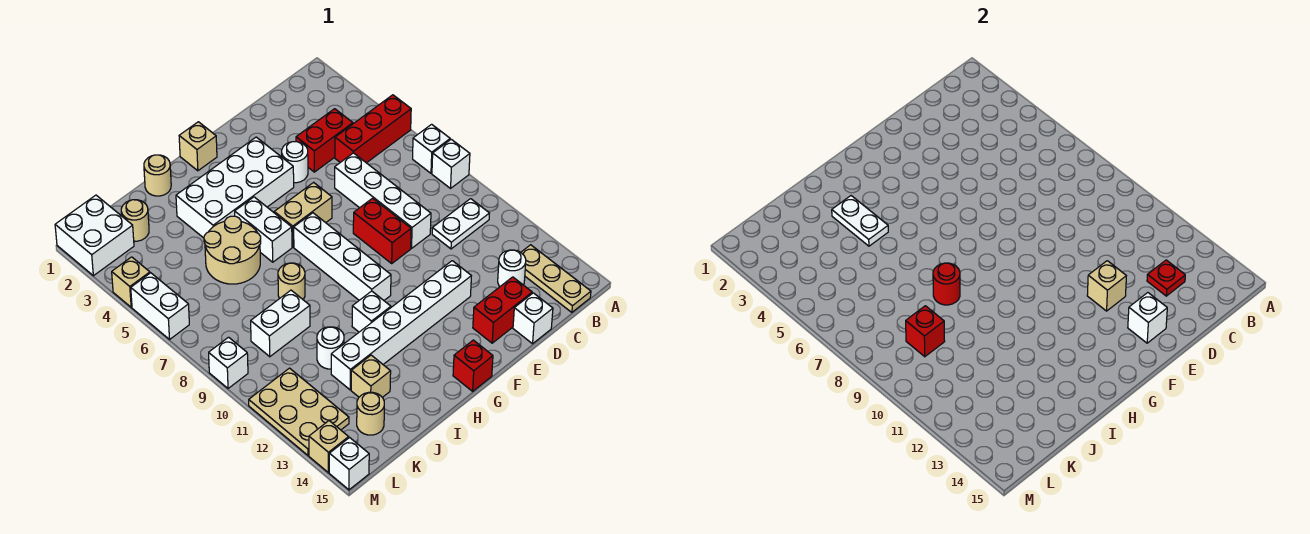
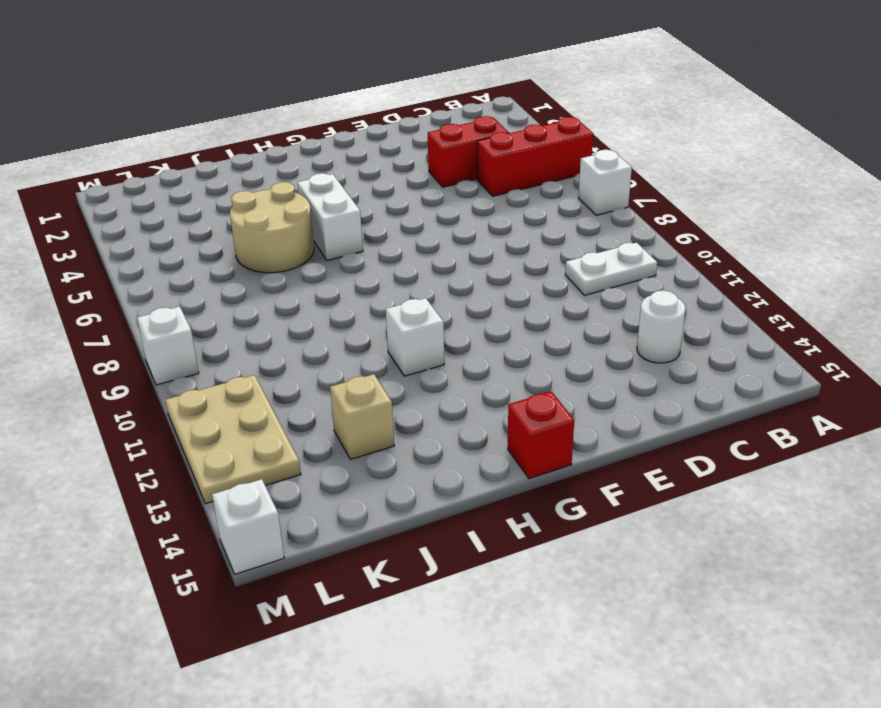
none -> white brick A8 level 1
none -> tan plate B13:B15 level 1
none -> white brick D6:D9 level 1
none -> red brick D14:E14 level 1

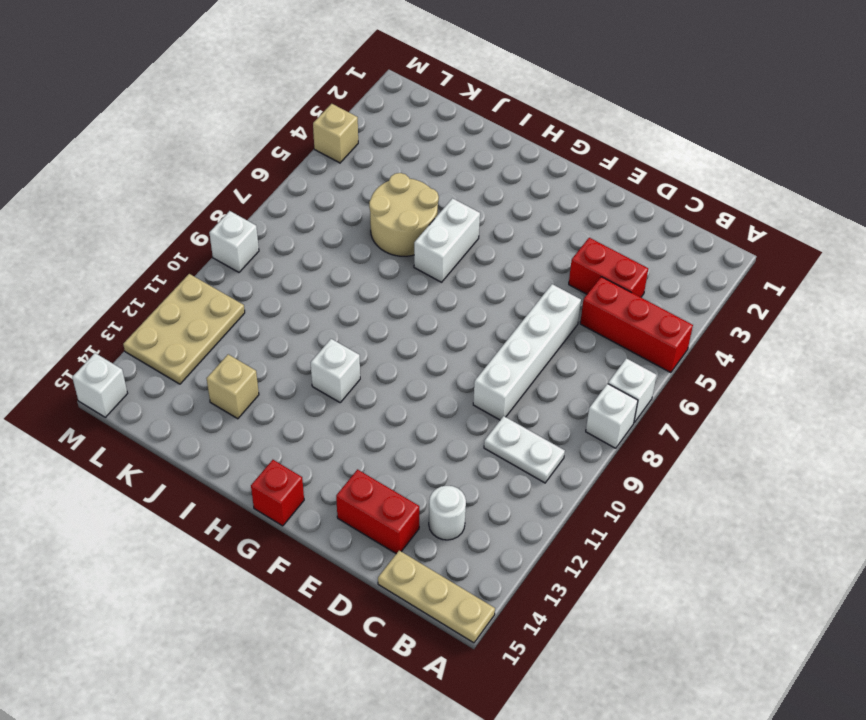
tan plate A15:C15 level 1 -> tan plate B13:B15 level 1
none -> white brick D15 level 1
none -> white round brick E4 level 1
none -> red brick E8:E9 level 1
none -> white brick E12:J12 level 1

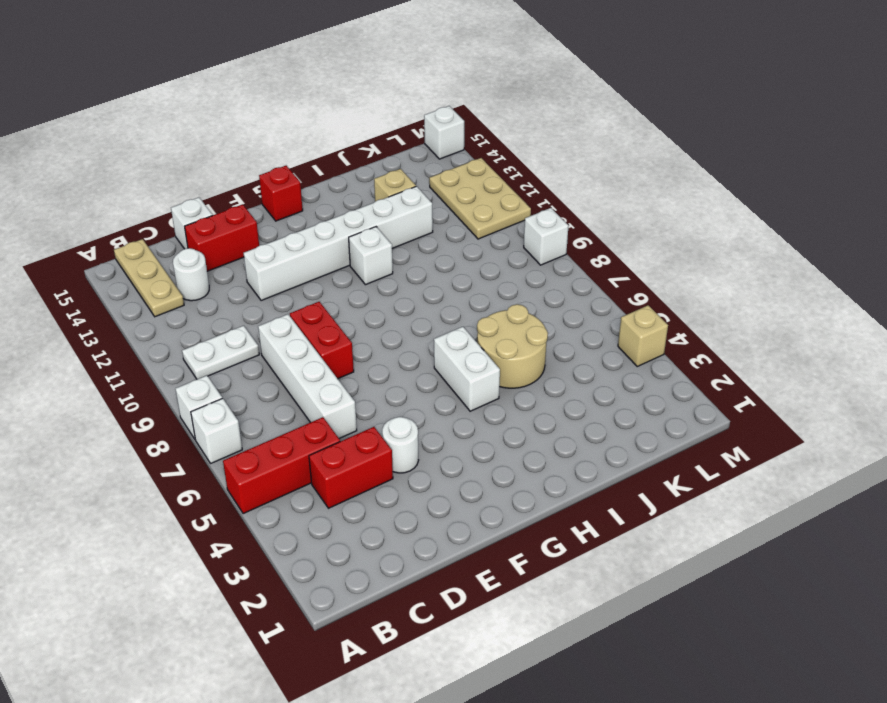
none -> white brick F3:I4 level 1
none -> tan brick F6:G6 level 1
none -> tan brick G1 level 1
none -> white brick G7:G10 level 1

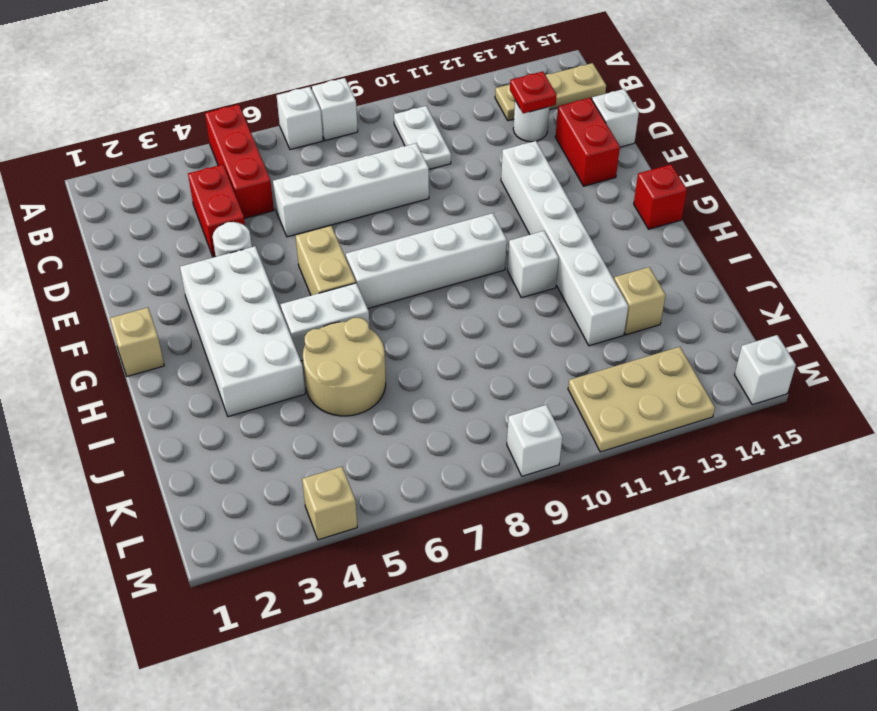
none -> red brick E8:E9 level 1
none -> tan round brick I1 level 1
none -> tan round brick I8 level 1
none -> white brick J9:K9 level 1

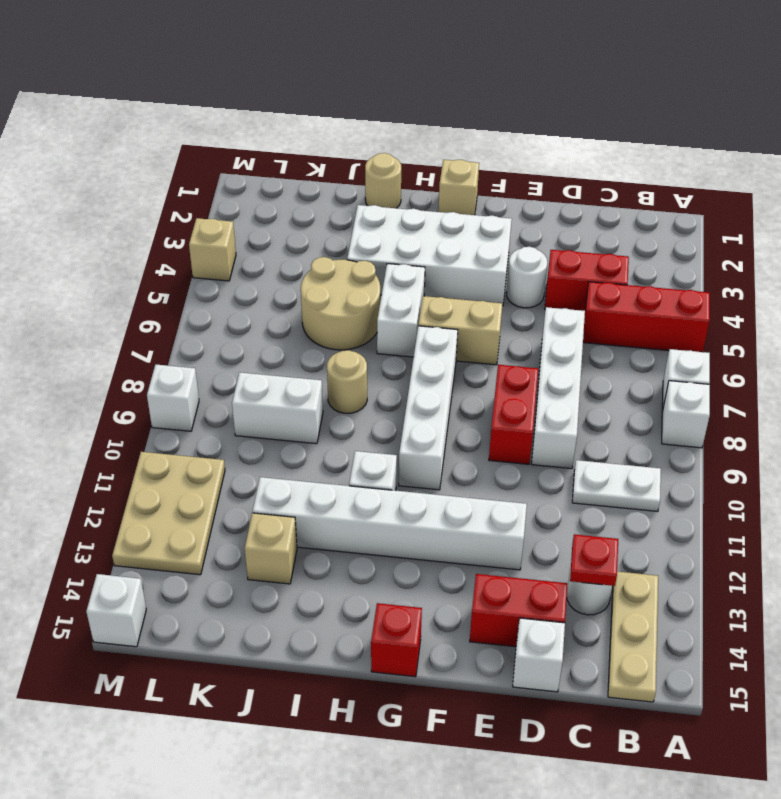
none -> white round brick J11 level 1
none -> tan round brick K2 level 1
none -> tan round brick K14 level 1
none -> white brick L1:M2 level 1

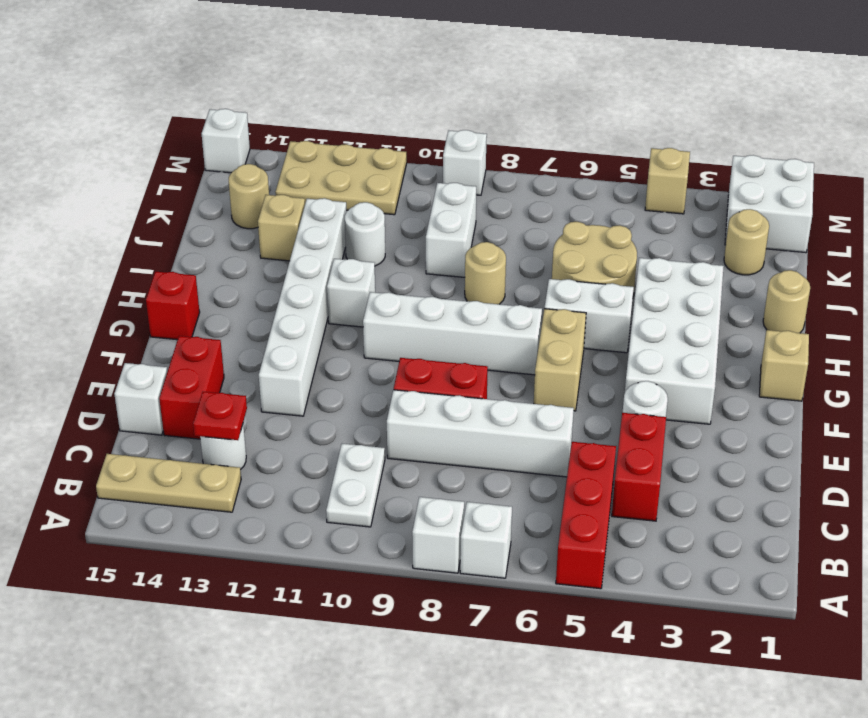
none -> white brick M5:M6 level 1
none -> tan brick M14 level 1
none -> tan brick E12 level 2
none -> white brick E14 level 2

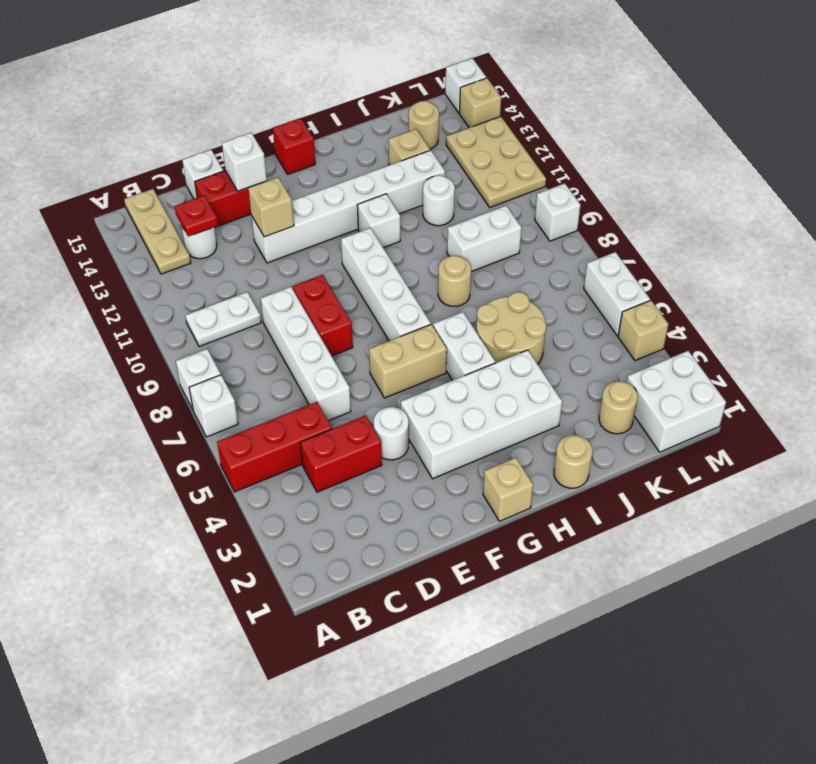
none -> white plate I3:I4 level 2
none -> red round brick I8 level 2
none -> red brick K9 level 2

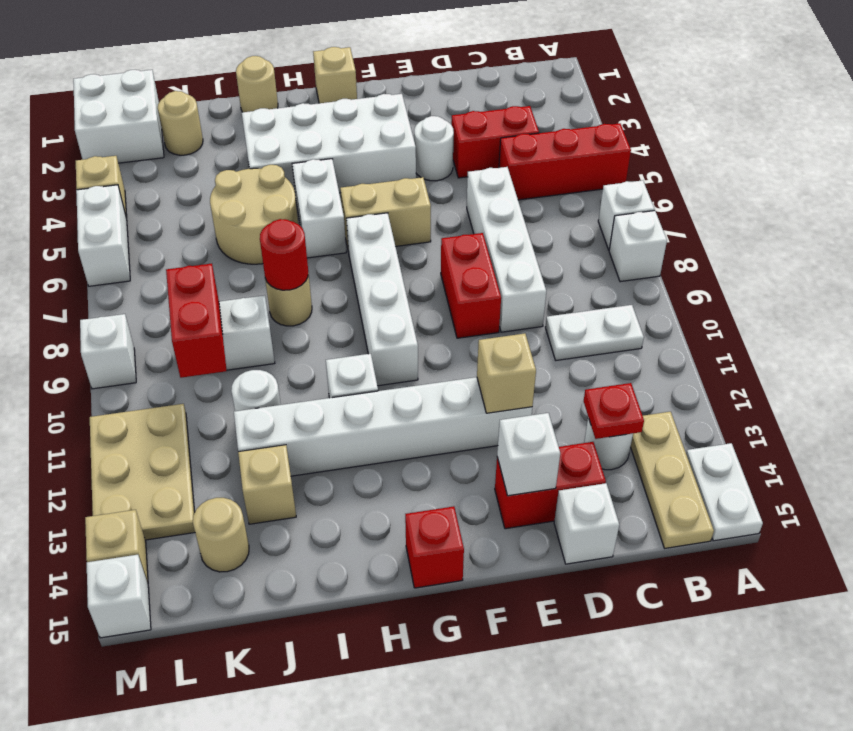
white plate A14:A15 level 1 -> white plate I3:I4 level 2
red brick K9:K10 level 2 -> red brick K9 level 2

